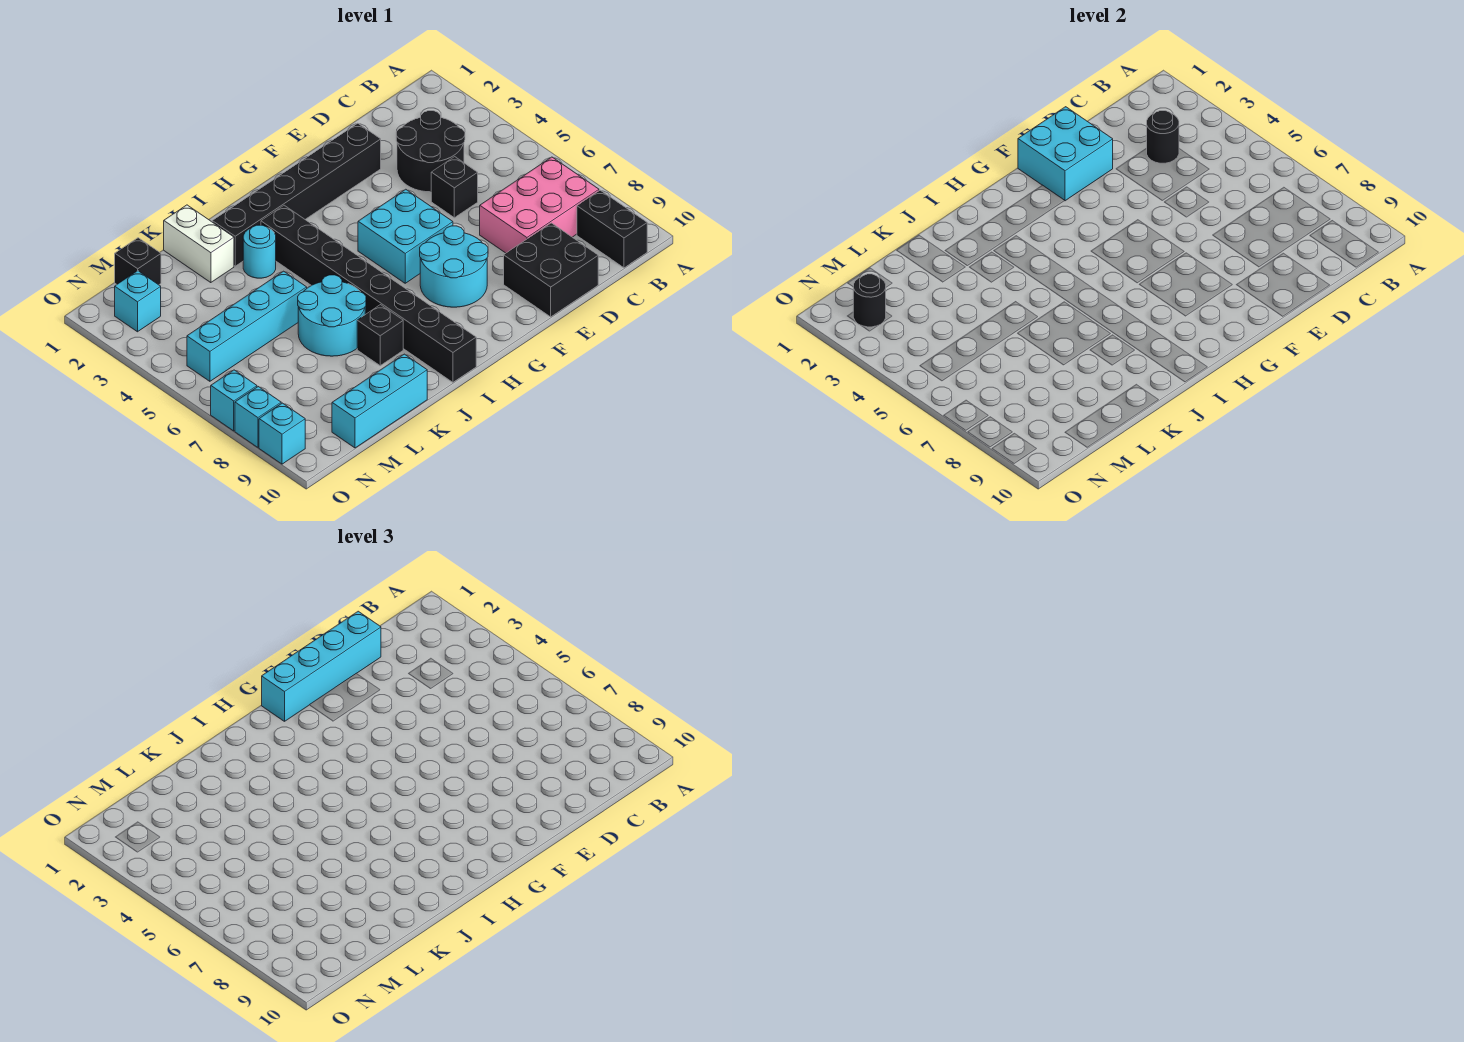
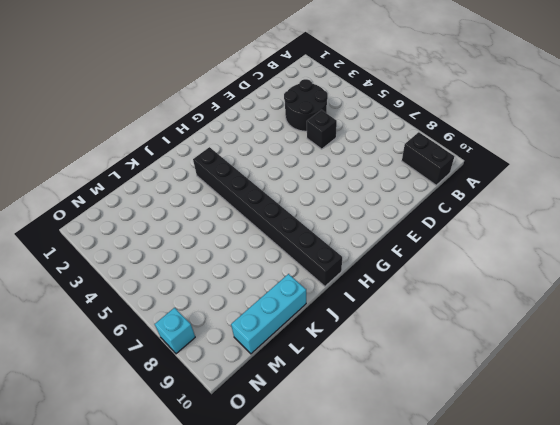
none -> pink brick B7:D8 level 1
none -> black brick D9:E10 level 1
none -> black brick E2:J2 level 1

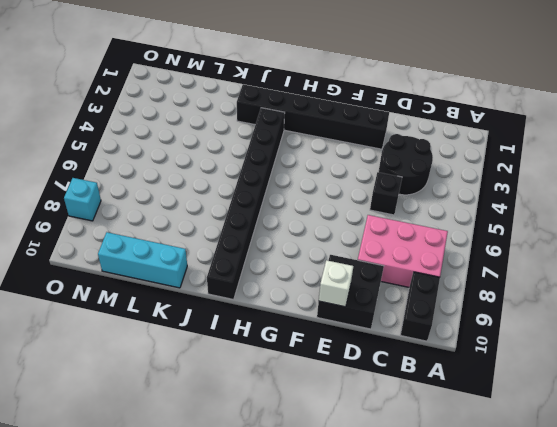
white brick E10 level 2 -> none
none -> cyan brick F5:G6 level 1
none -> cyan round brick F7:G8 level 1
none -> cyan round brick J3 level 1

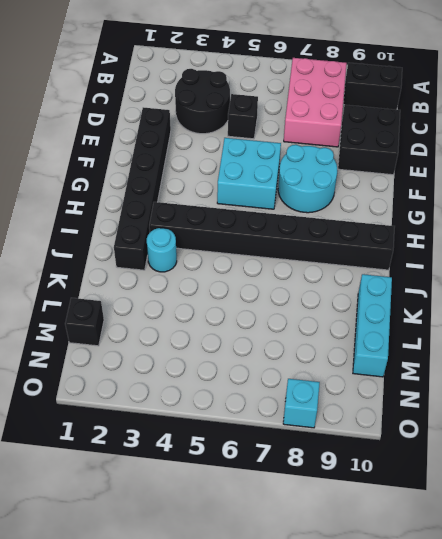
none -> cyan round brick J6:K7 level 1
none -> black brick J8 level 1
none -> white brick K1:K2 level 1

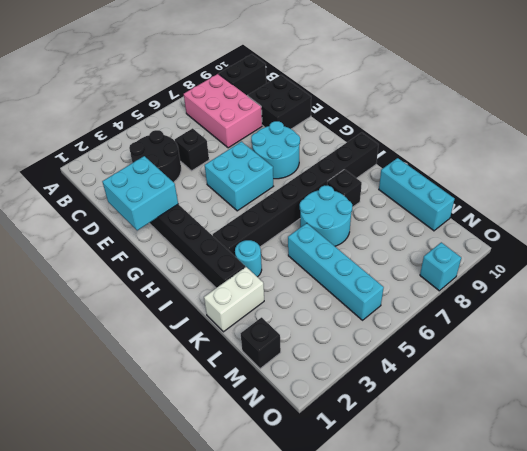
none -> cyan brick N2 level 1
none -> cyan brick O7 level 1
none -> cyan brick O9 level 1

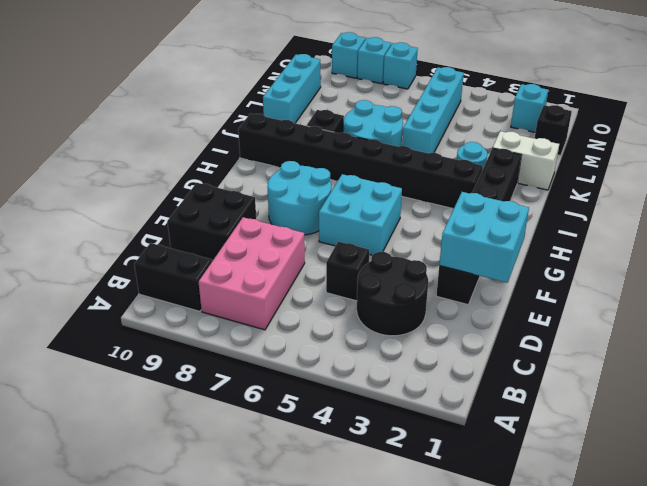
none -> black round brick C3 level 2
none -> black round brick N2 level 2
none -> cyan brick D1:G1 level 3

